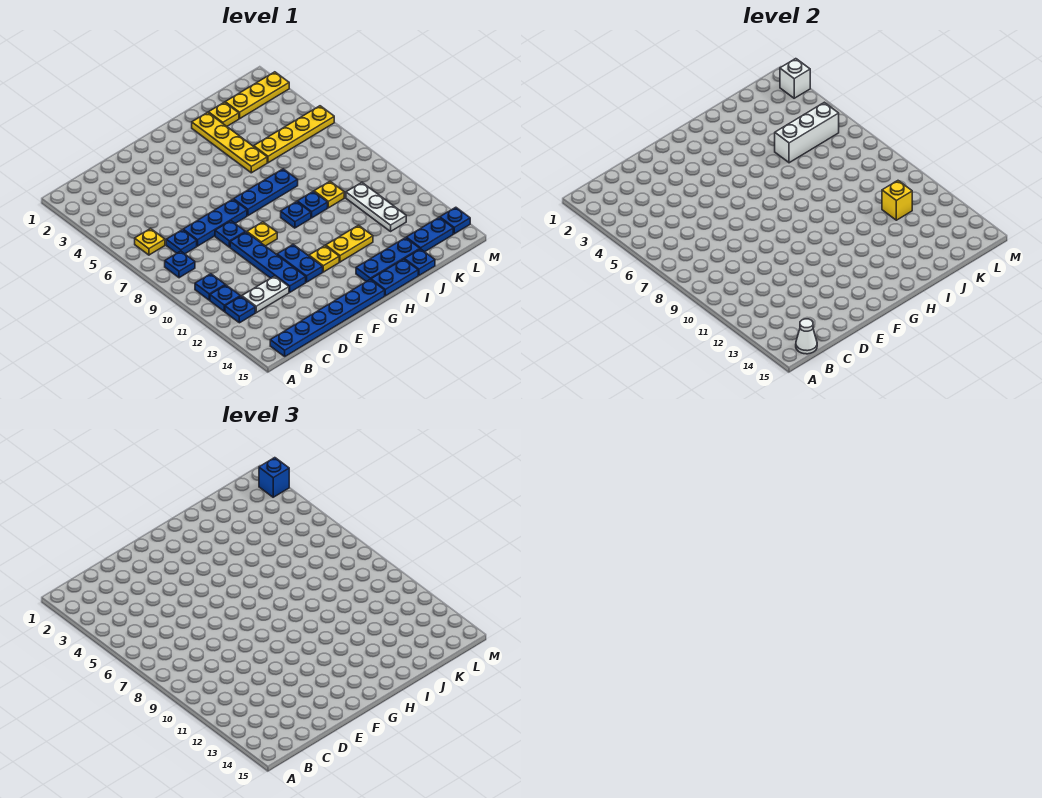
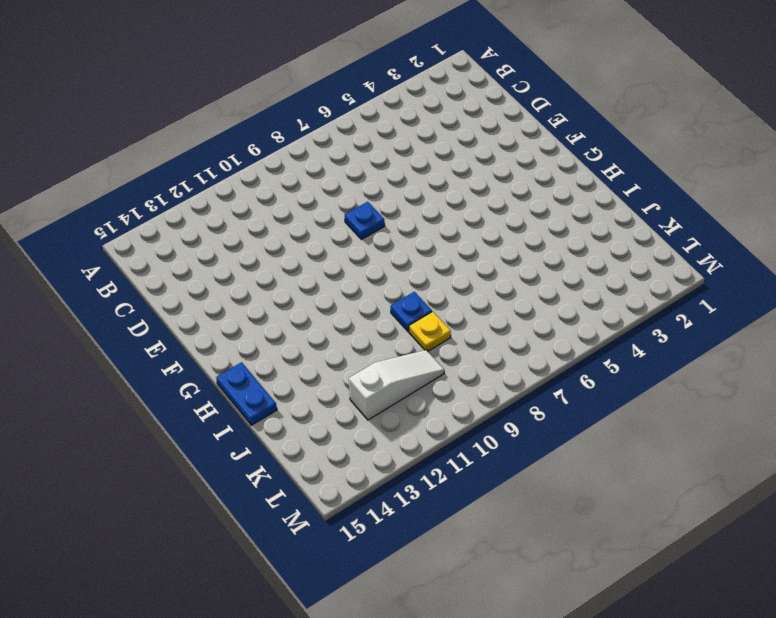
white slope K10:K12 level 1 top 12 -> white plate K10:K12 level 1
none -> yellow plate B6 level 1
none -> blue plate B8 level 1
none -> blue plate B10 level 1
none -> blue plate B11 level 1

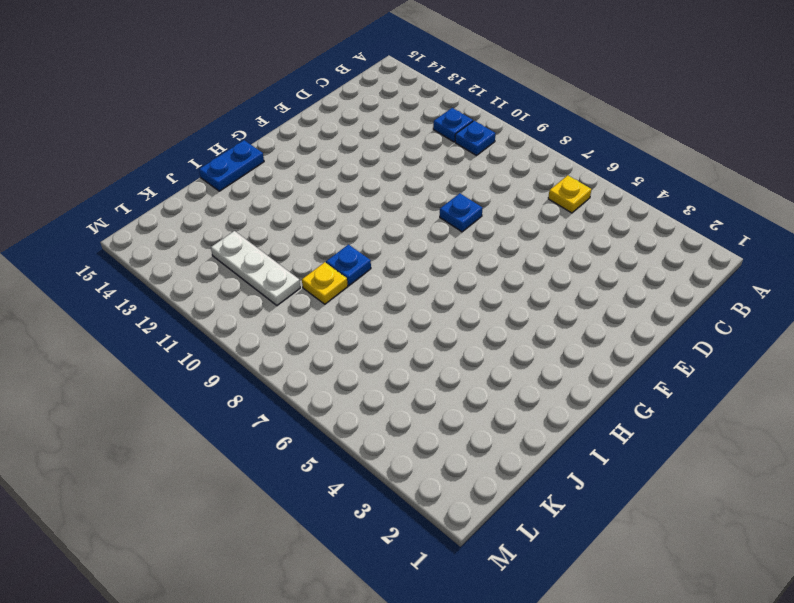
none -> blue plate B8 level 1
none -> blue plate B12 level 1
none -> blue plate B15:G15 level 1
none -> blue plate C7 level 1

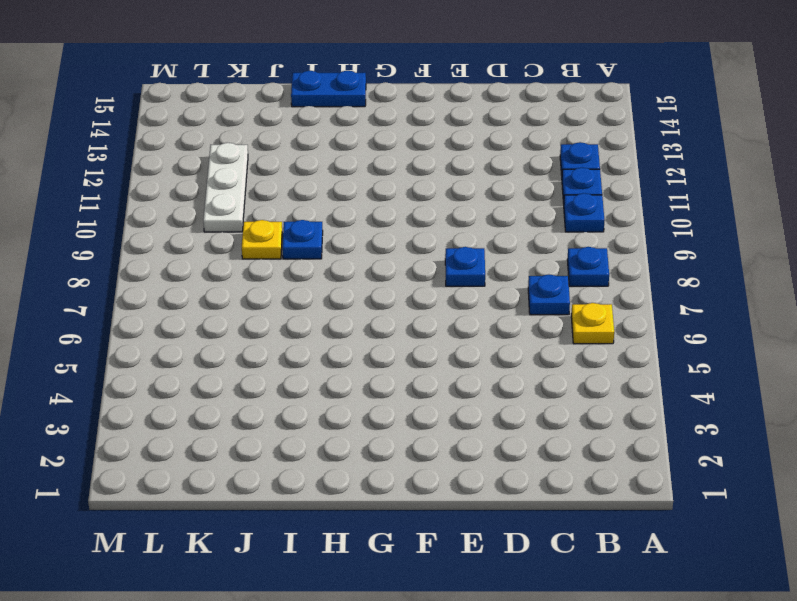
none -> blue plate B15:G15 level 1
none -> white plate C12:D12 level 1
none -> blue plate D7:F7 level 1
none -> blue plate E9:E12 level 1

